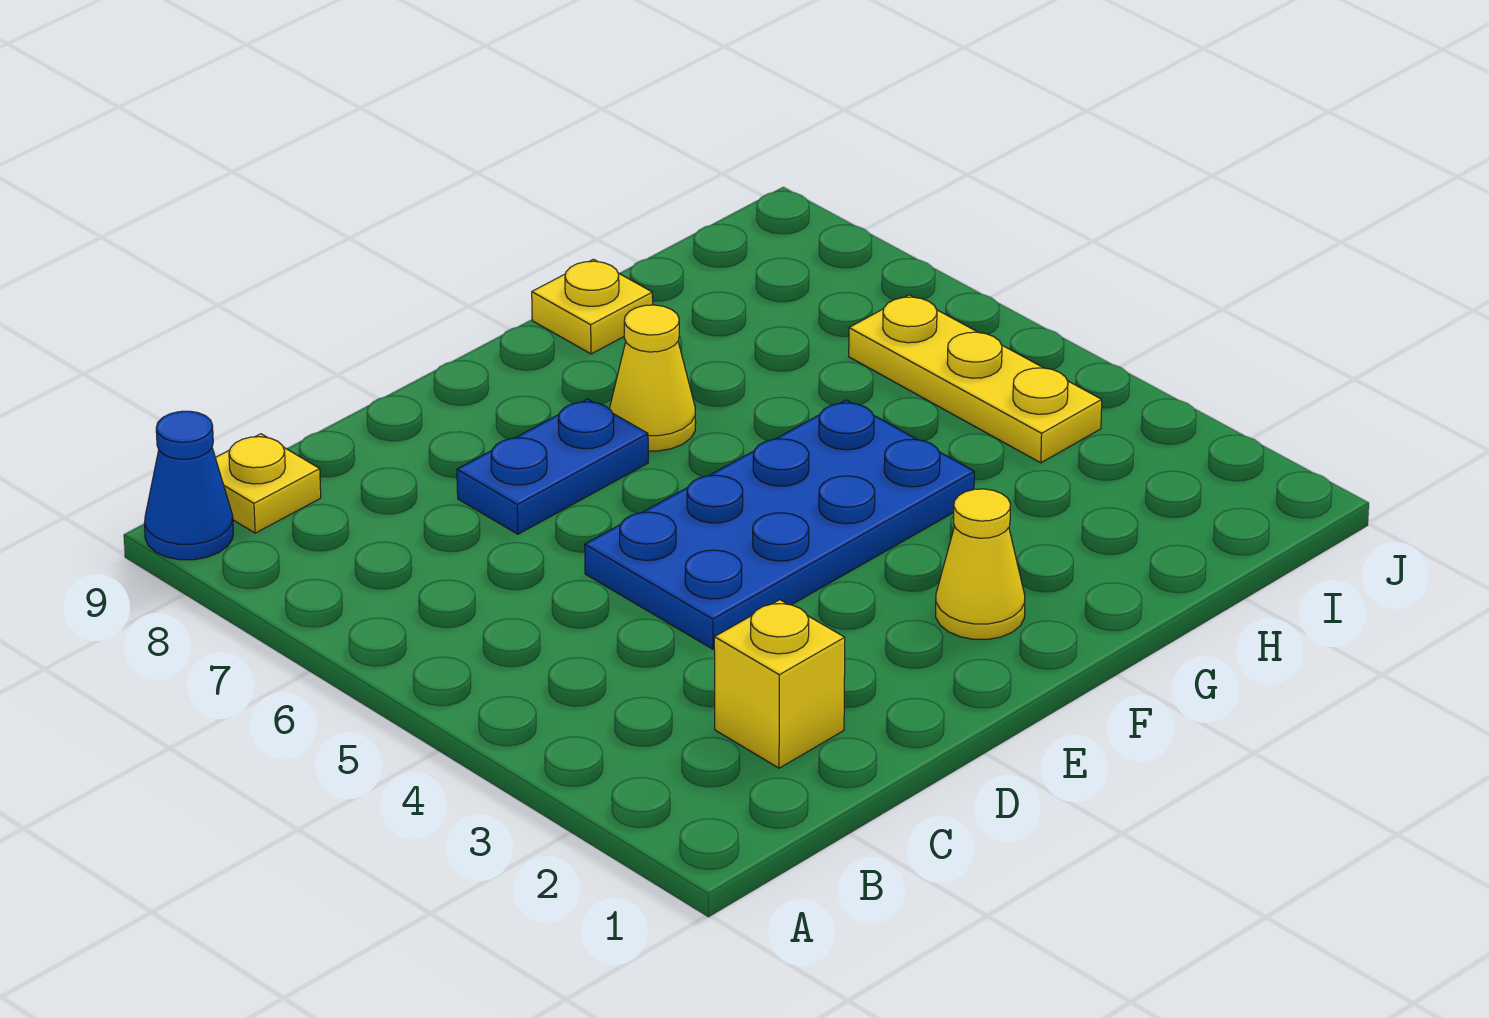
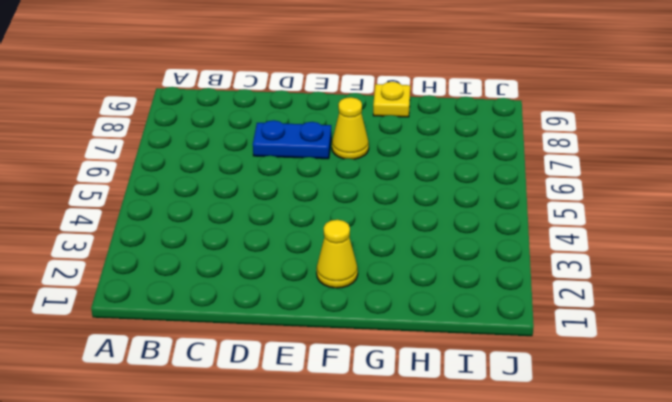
none -> blue cone A9 level 1
none -> yellow plate B9 level 1

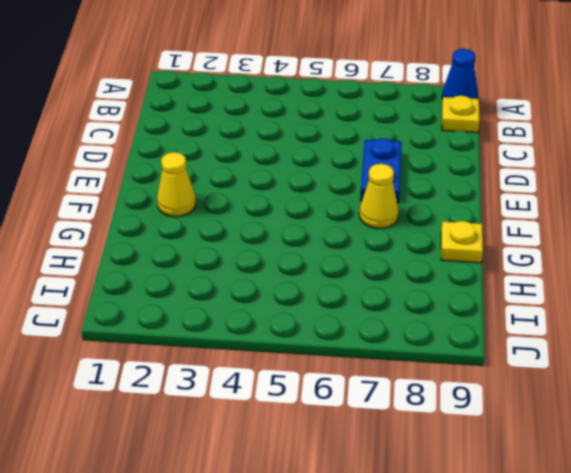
none -> yellow brick C2 level 1
none -> blue plate D4:G5 level 1

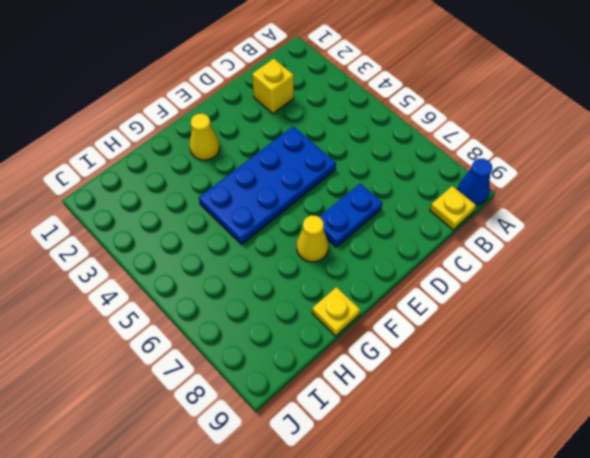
none -> yellow plate I4:I6 level 1

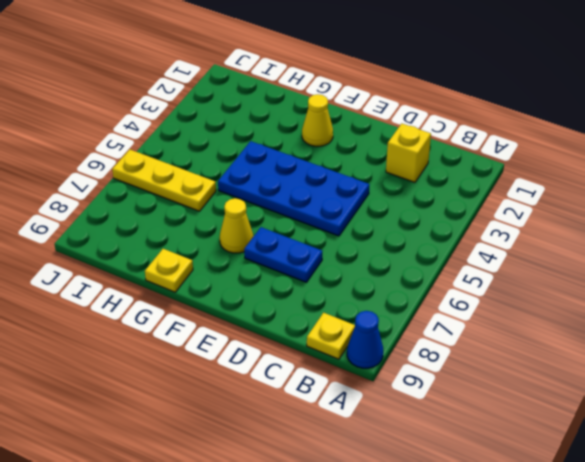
yellow plate H6:J6 level 1 -> yellow plate I4:I6 level 1

